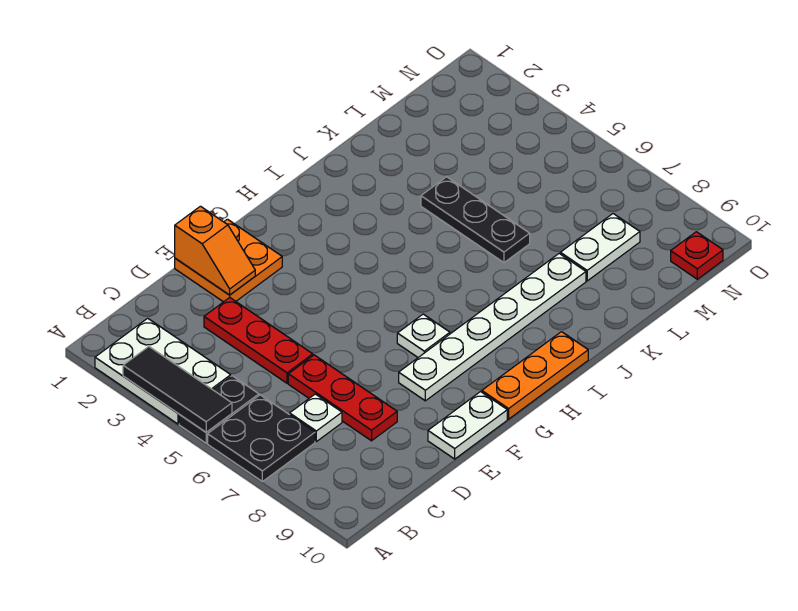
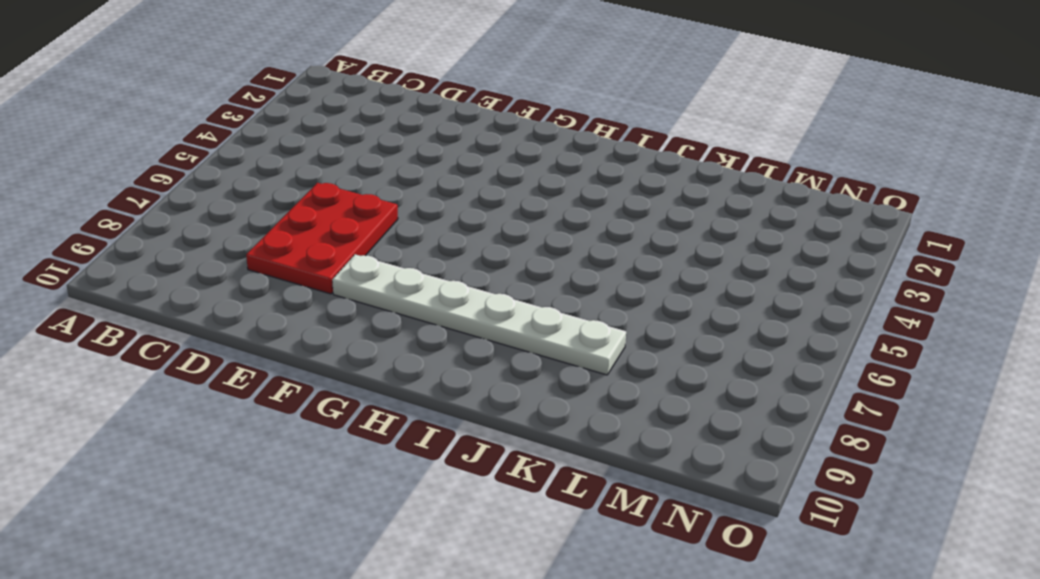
red plate D6:E8 level 1 -> red plate D6:D8 level 1
none -> white plate A2:B4 level 1
none -> black plate A5:B5 level 1
none -> black plate A6:B7 level 1

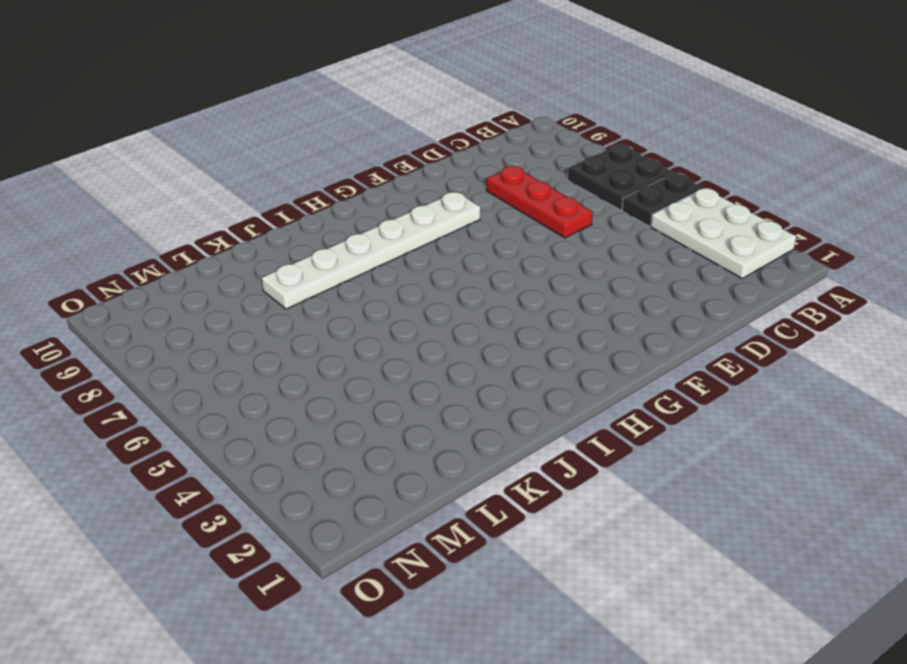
none -> white plate C7 level 1
none -> red plate D3:D5 level 1
none -> orange plate E1:F2 level 1

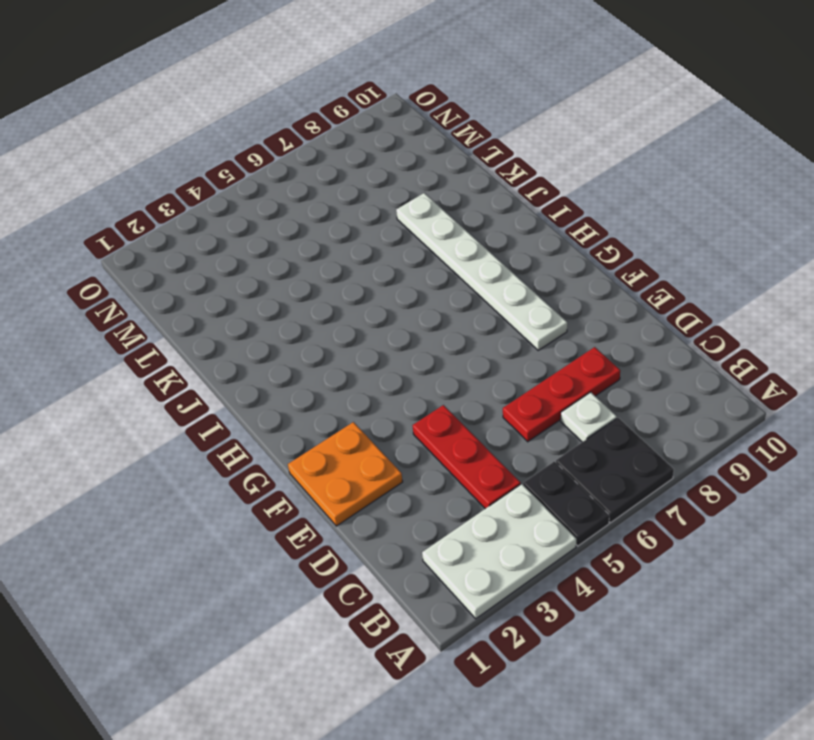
red plate C4:E4 level 1 -> red plate D3:D5 level 1
none -> white plate E10:F10 level 1
none -> white plate G7 level 1
none -> orange plate G10:I10 level 1

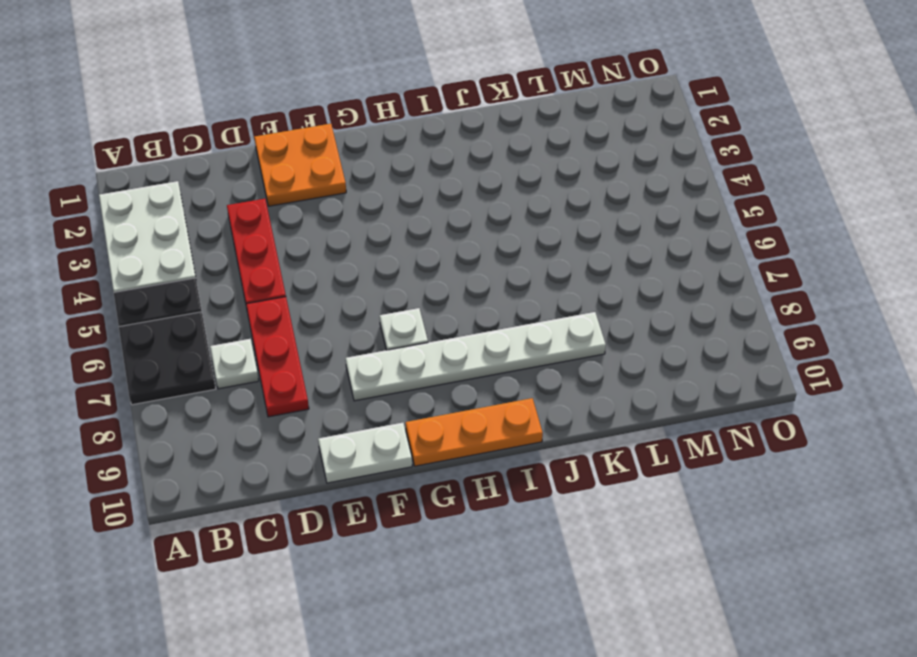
none -> black plate K4:K6 level 1
none -> white plate L8:M8 level 1
none -> red plate N10 level 1

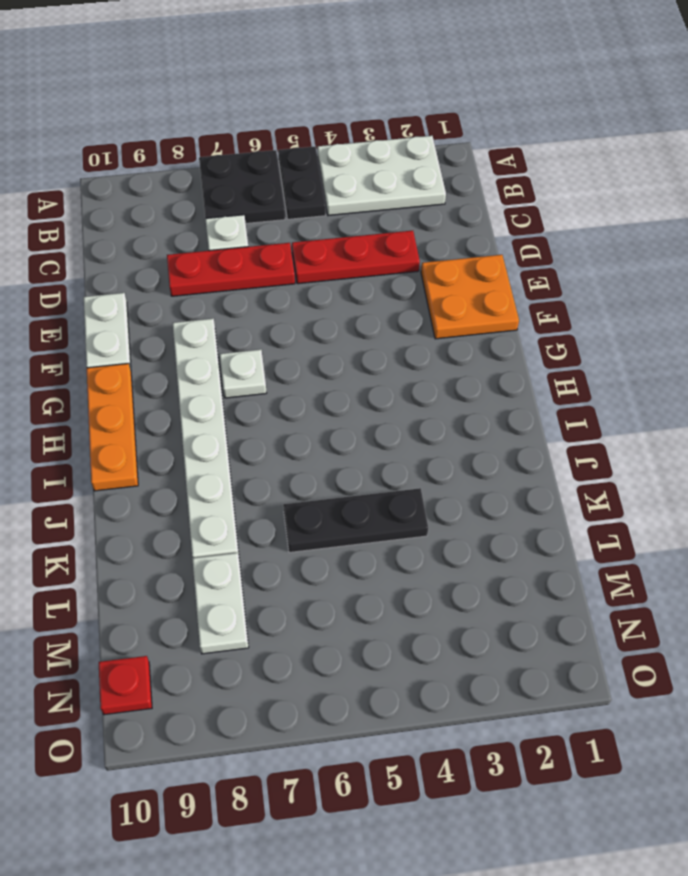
none -> black tile A3:A5 level 2
none -> orange slope E1:E2 level 2 top 1

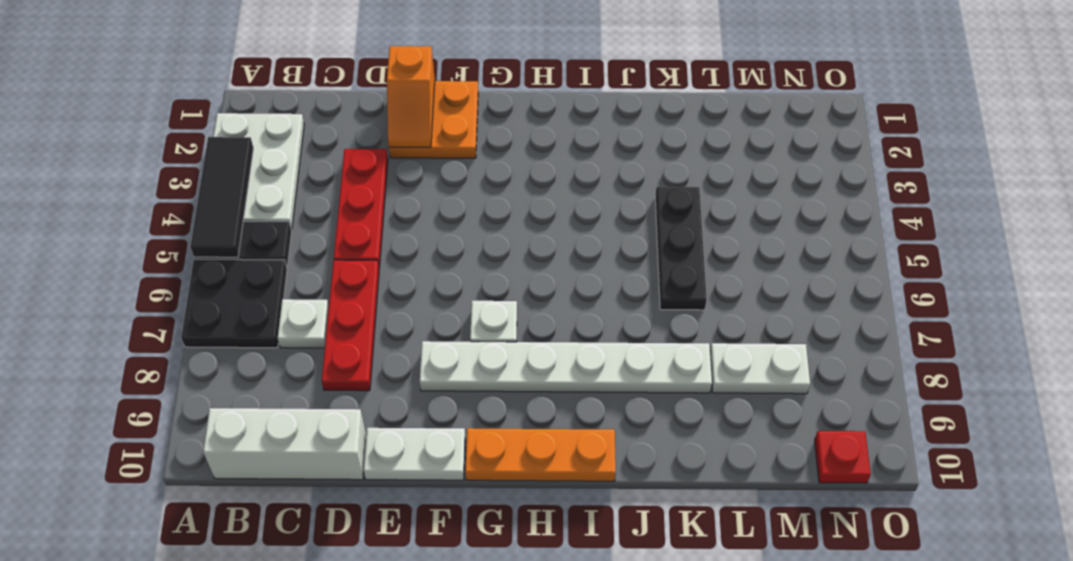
white brick B10:D10 level 1 -> none

